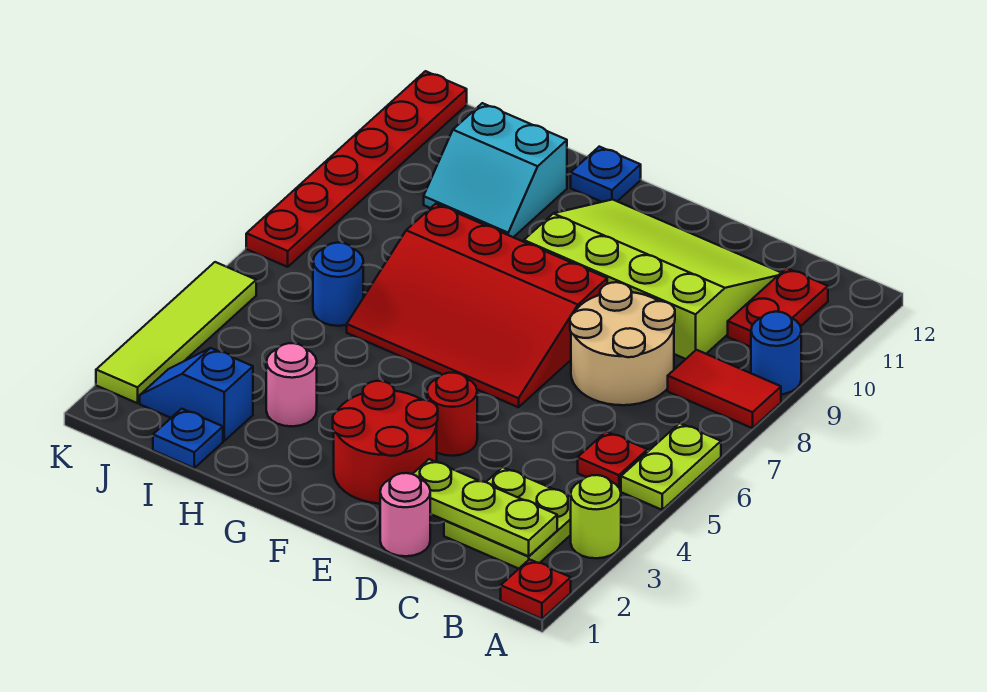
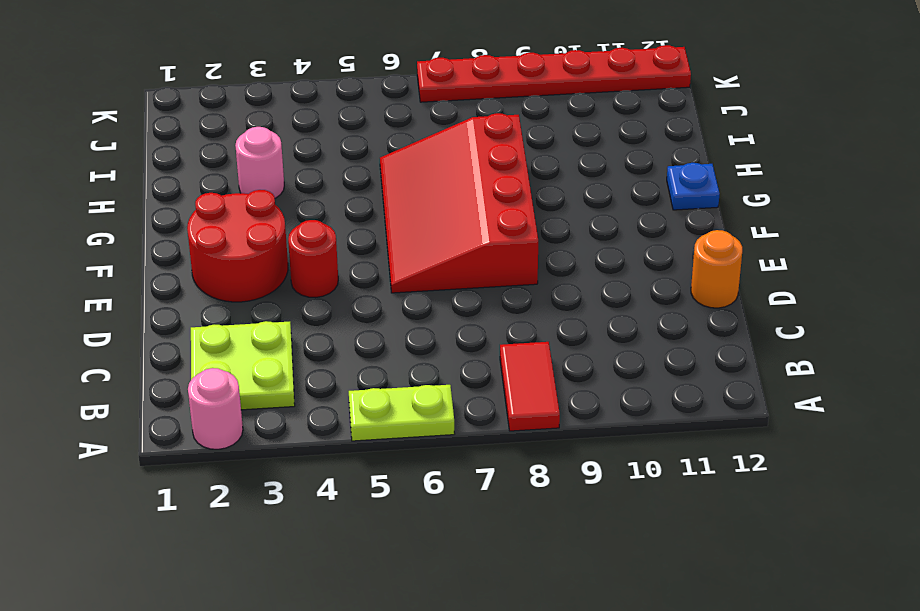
pink round brick A2 level 1 -> pink round brick D1 level 1
orange round brick D12 level 1 -> none
none -> red plate A1 level 1
none -> lime round brick A3 level 1
none -> blue round brick A9 level 1

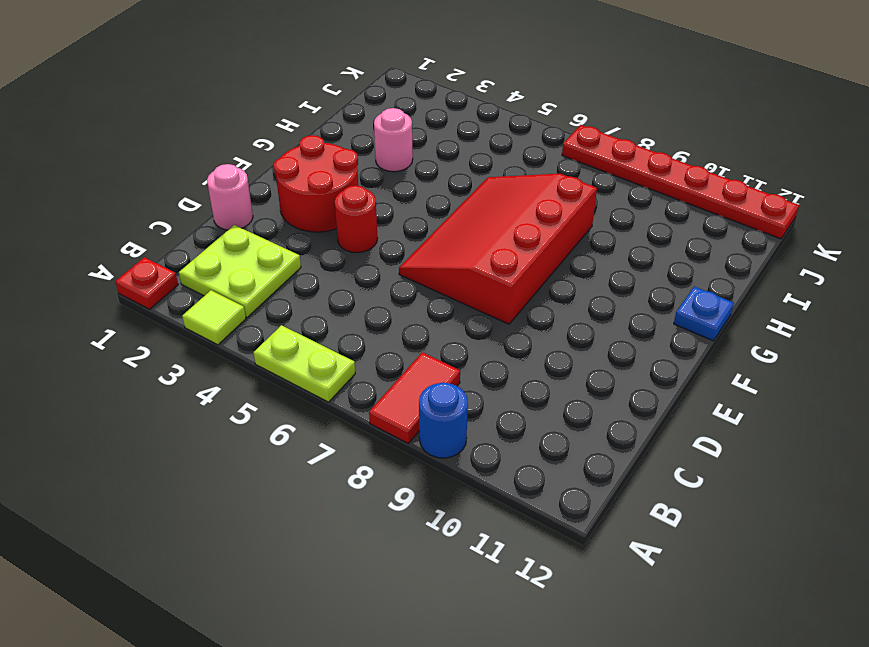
lime tile A3 level 1 -> lime round brick A3 level 1
none -> red plate B5 level 1
none -> red plate B10:B11 level 1
none -> tan round brick C7:D8 level 1

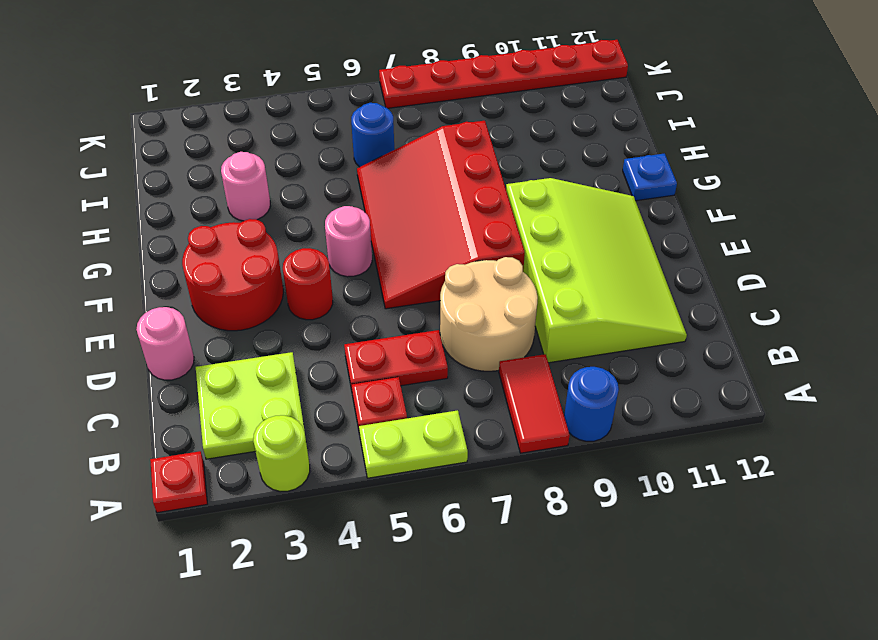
red plate C5:C6 level 1 -> red plate B10:B11 level 1
pink round brick F5 level 1 -> none
none -> cyan slope H10:I11 level 1 top 11
none -> blue plate I1 level 1
none -> blue slope I2:J2 level 1 top I

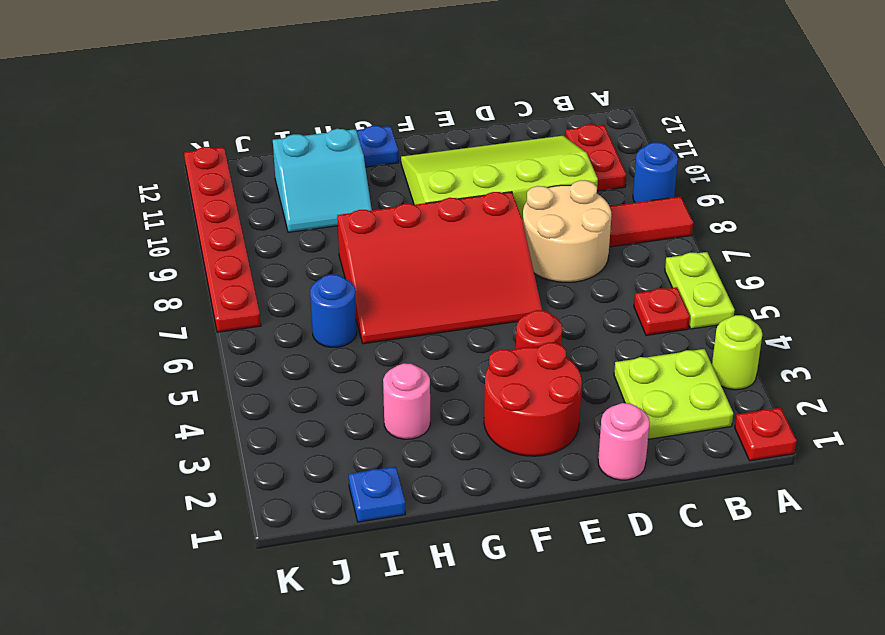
none -> blue slope I2:J2 level 1 top I
none -> lime tile K2:K5 level 1
none -> lime plate B2:D2 level 2

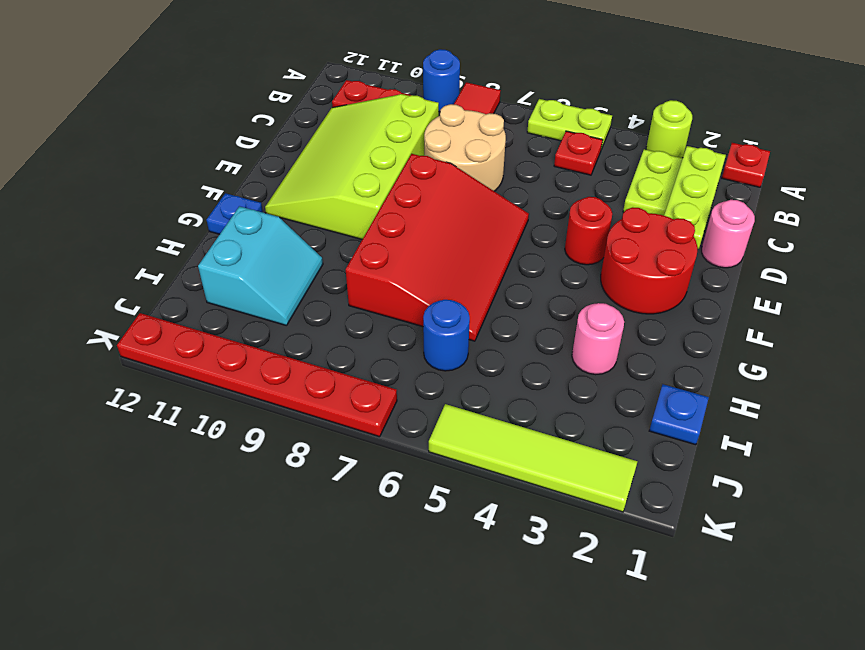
none -> blue slope I2:J2 level 1 top I

